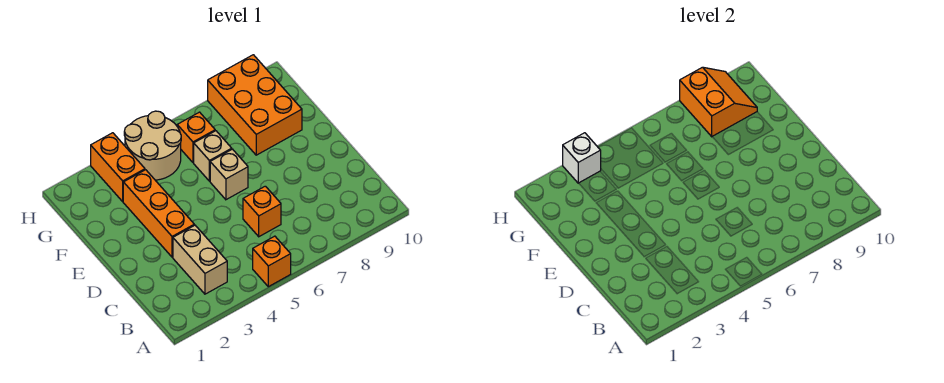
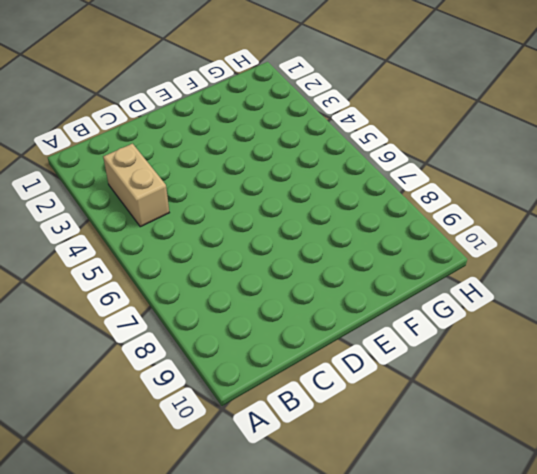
tan brick B3:B4 level 1 -> tan brick B3:C3 level 1
none -> orange brick A5 level 1
none -> orange brick C6 level 1
none -> orange brick D3:F3 level 1

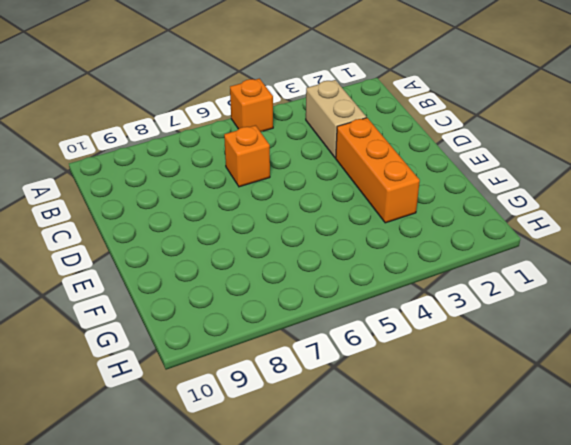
none -> tan brick E6 level 1
none -> tan brick F6 level 1
none -> orange brick F8:H9 level 1

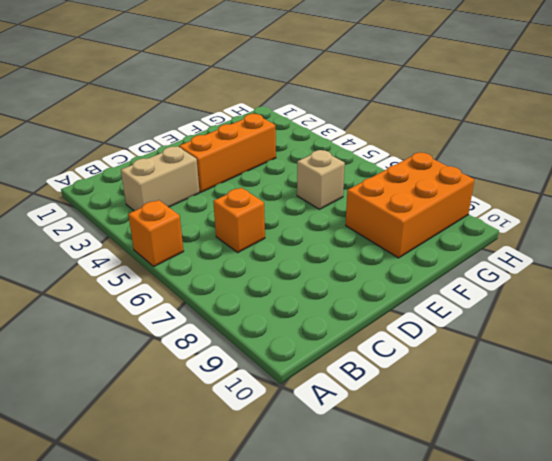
none -> tan brick E6 level 1
none -> orange brick G3:H3 level 1
none -> tan round brick G4:H5 level 1

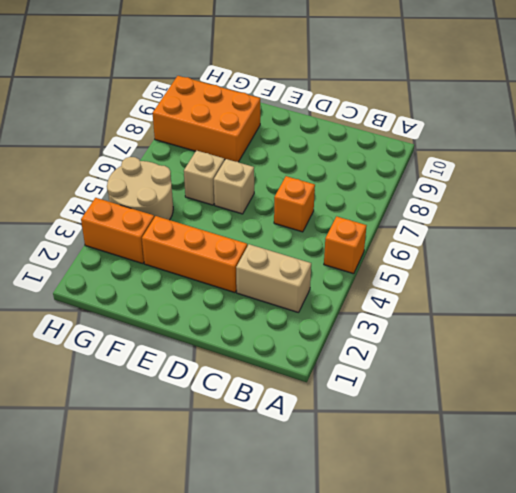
none -> orange brick G6 level 1
none -> orange slope G8:H9 level 2 top 8
none -> white brick H3 level 2

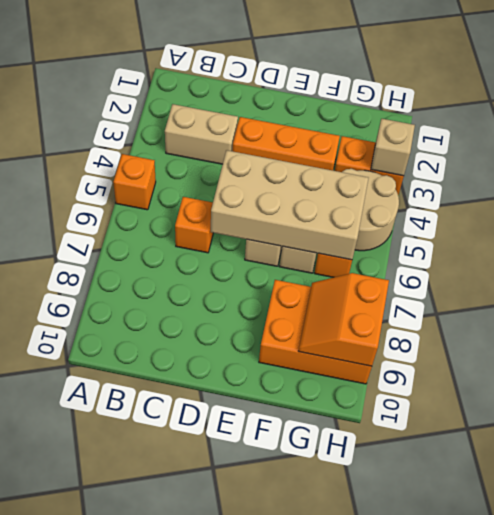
tan brick D5:G6 level 2 -> none
orange slope G8:H9 level 2 top H -> orange slope G8:H9 level 2 top 8
tan brick H3 level 2 -> white brick H3 level 2

